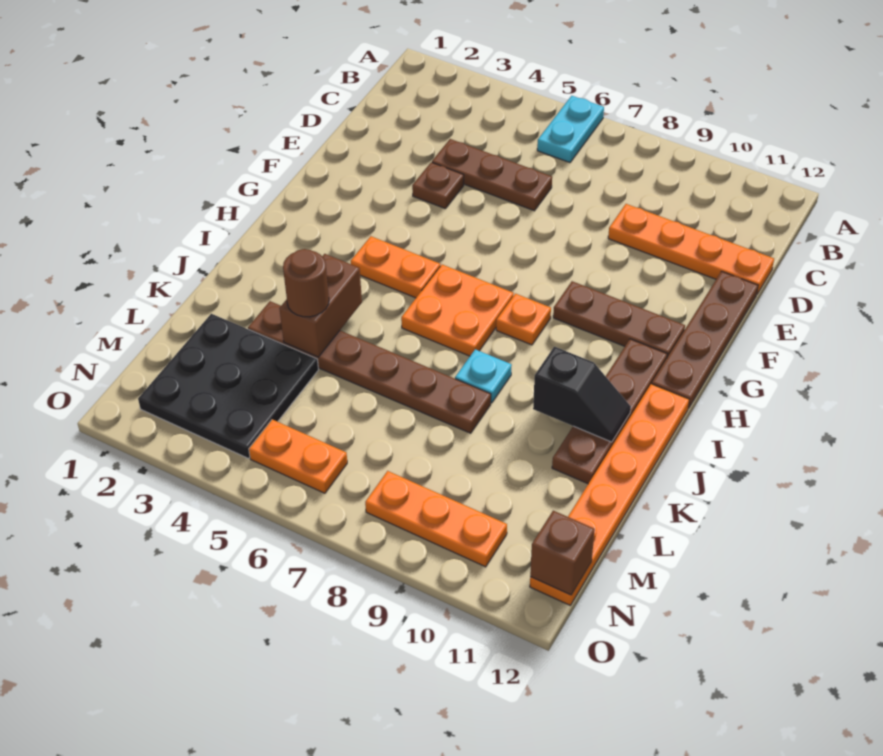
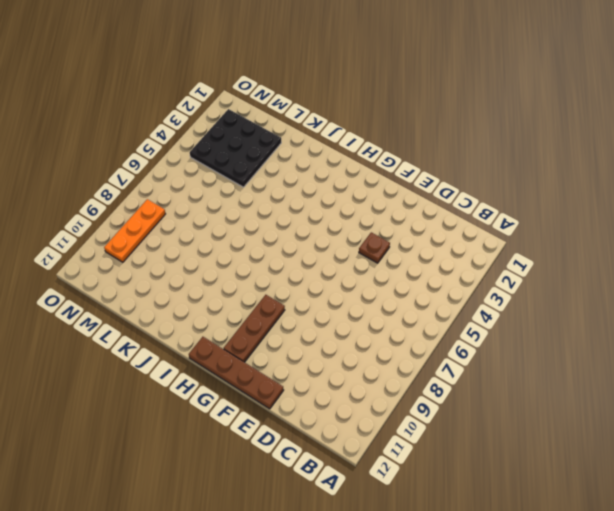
none -> cyan plate A6:B6 level 1
none -> brown plate D4:D6 level 1
none -> orange plate D9:D12 level 1

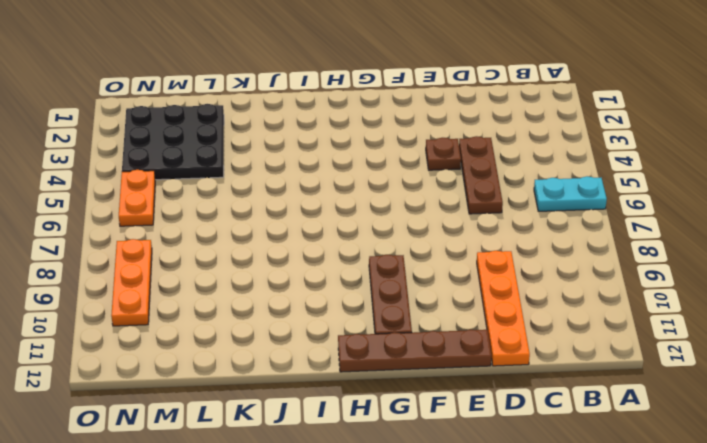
none -> orange plate H4:H5 level 1
none -> orange plate H6:I7 level 1
none -> orange plate H8 level 1

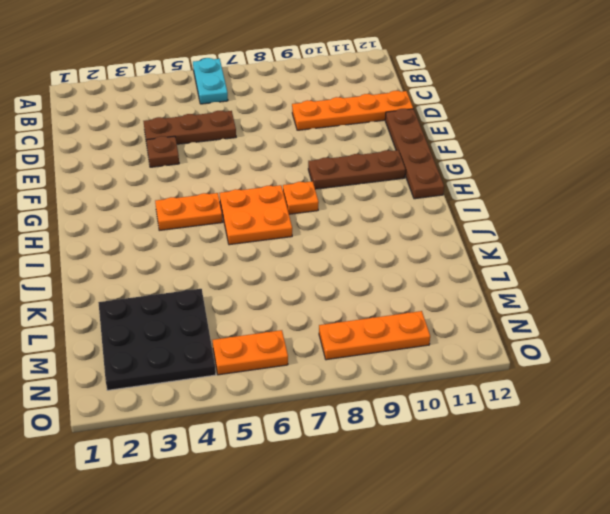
none -> brown plate H11:K11 level 1
none -> orange plate I12:N12 level 1
none -> cyan plate J8 level 1

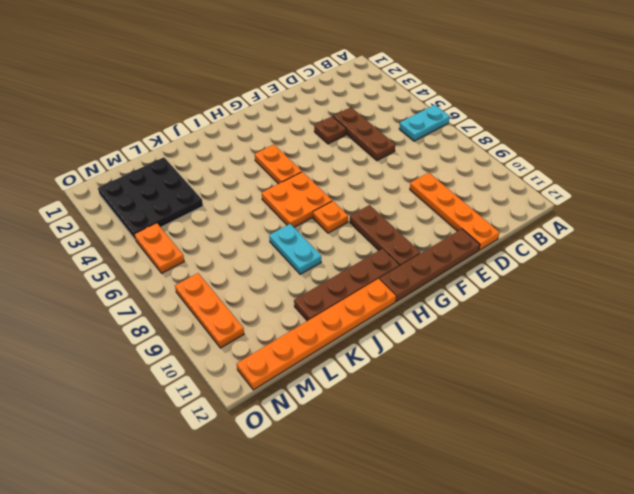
cyan plate J8:J9 level 1 -> cyan plate J8 level 1
none -> brown plate K3:K8 level 1
none -> brown brick J4:K4 level 2
none -> black slope J10:J11 level 2 top 10

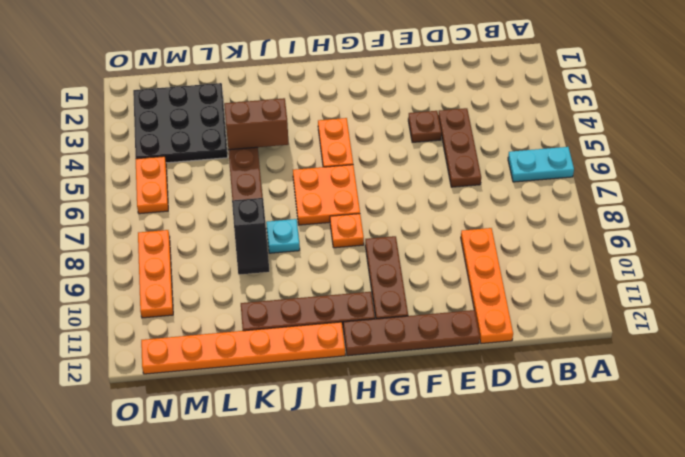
black slope K8:K9 level 2 top 8 -> black slope J10:J11 level 2 top 10
none -> brown brick N12 level 2
none -> brown round brick K4 level 3

